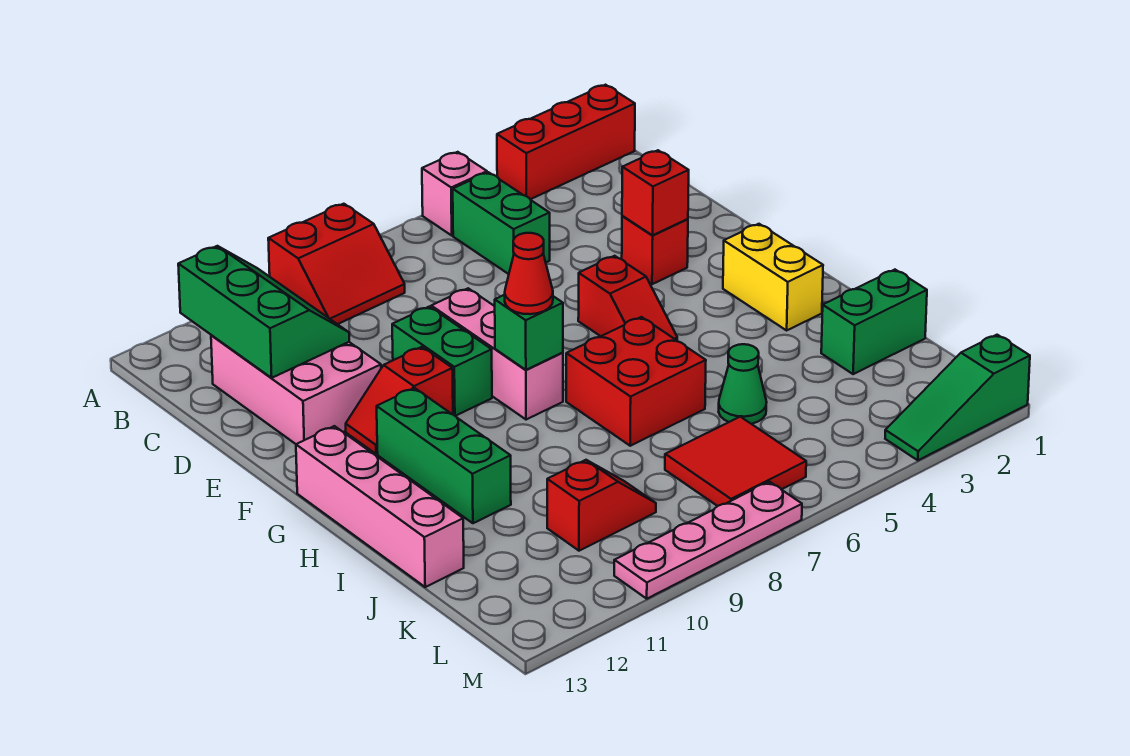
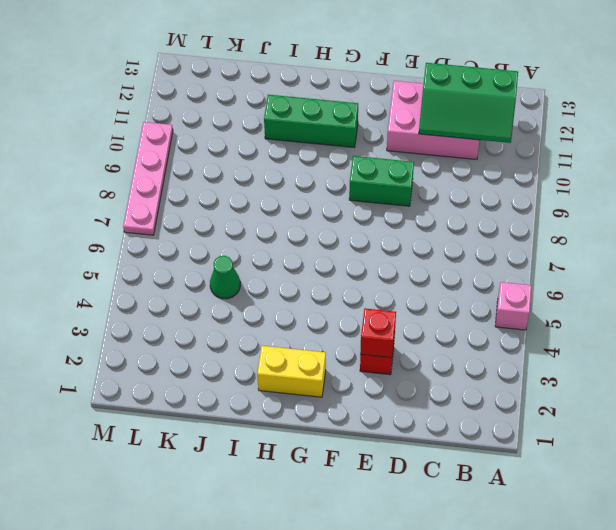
none -> red brick A1:A3 level 1
none -> red slope A8:B9 level 1 top A
none -> green brick B5:C5 level 1

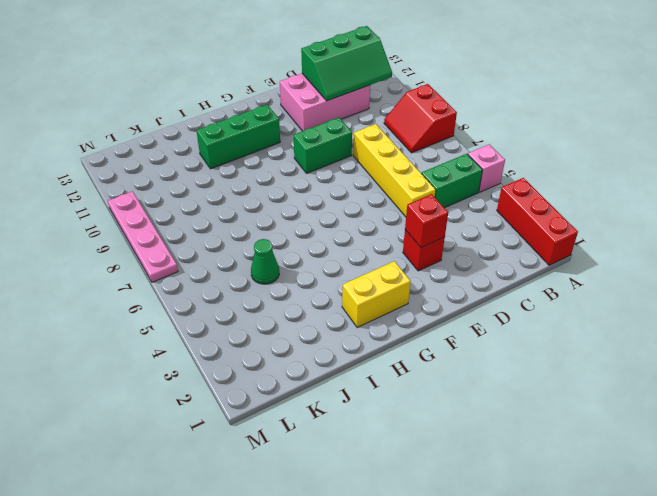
yellow brick D5:D8 level 1 -> none
none -> pink brick E8:G8 level 1
none -> red slope F5:G5 level 1 top F
none -> red slope F10:F11 level 1 top 10

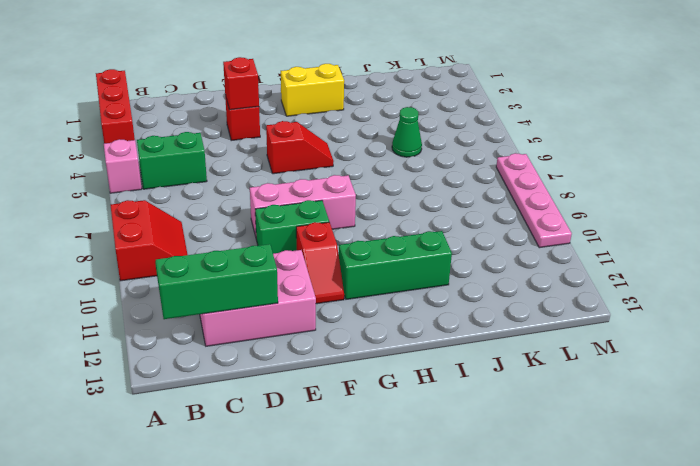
none -> pink brick G13:J13 level 1
none -> red brick H6:I7 level 1
none -> green brick J1:J2 level 1

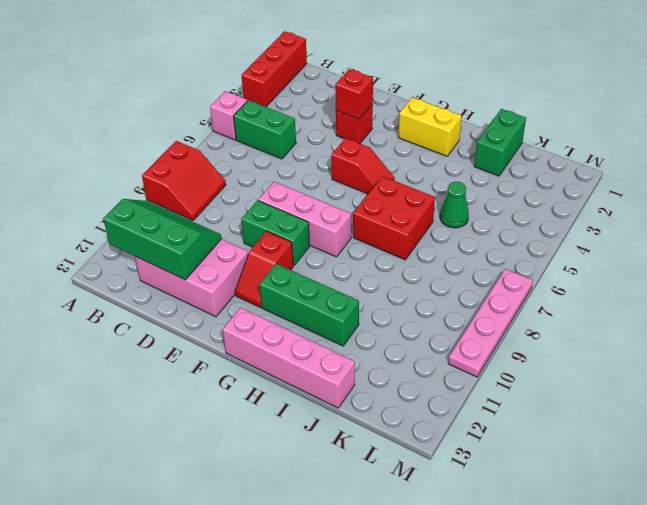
none -> red tile K6:L7 level 1
none -> red slope K9:K10 level 1 top 10
none -> green slope M1:M3 level 1 top 1

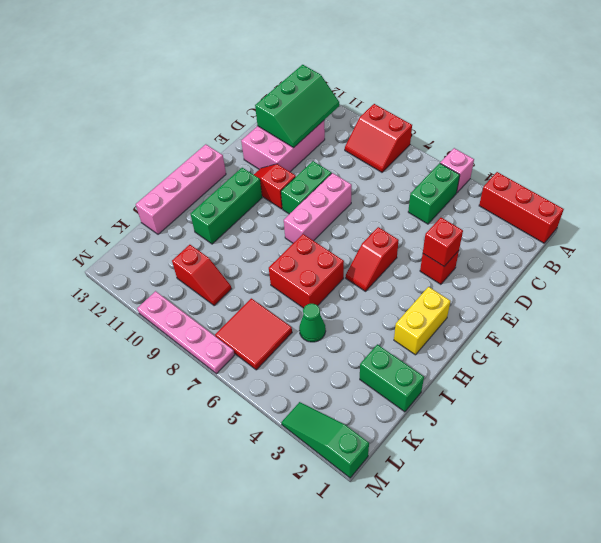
none -> green brick G8 level 2
none -> red cone G8 level 3

